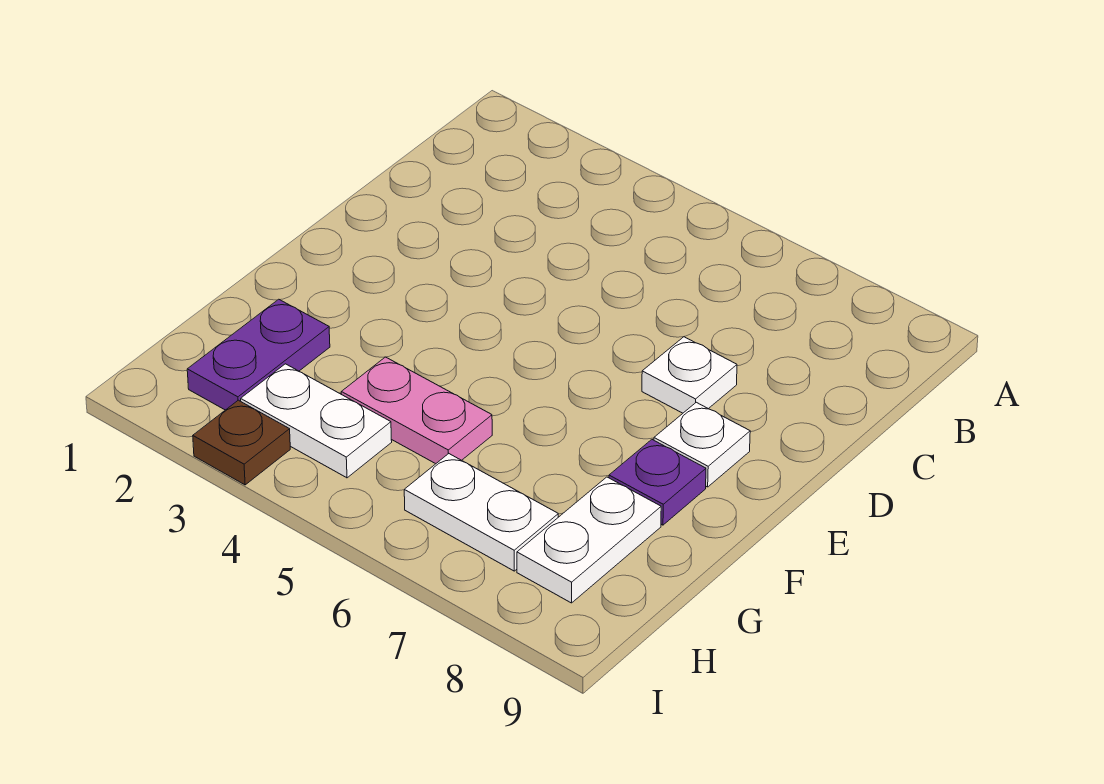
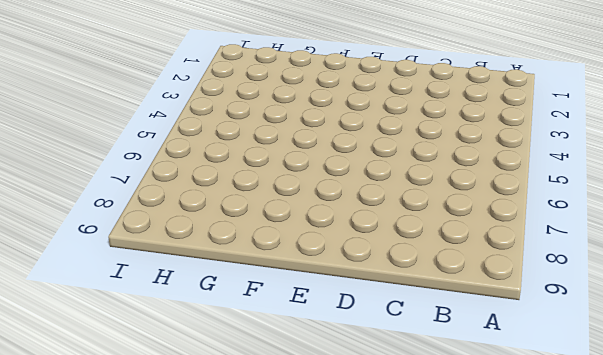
none -> white plate D7 level 1
none -> white plate E8 level 1

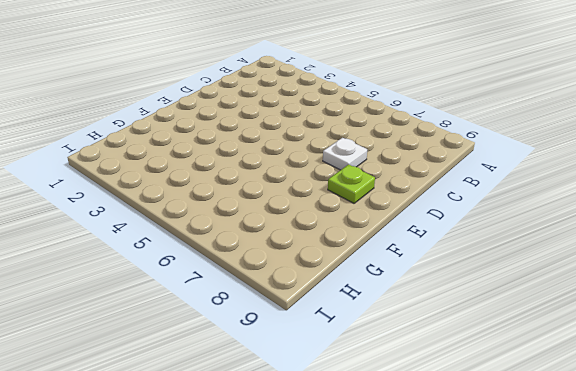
lime plate E8 level 1 -> white plate E8 level 1
none -> purple plate F8 level 1
none -> purple plate G2:H2 level 1

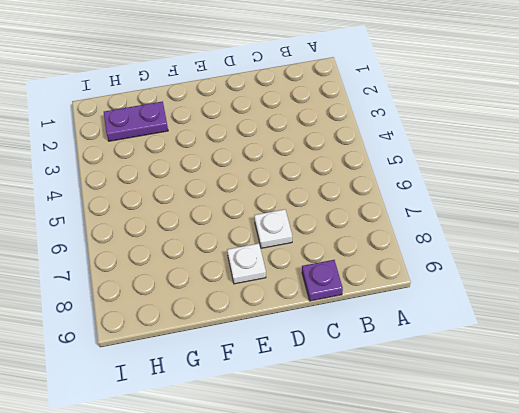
purple plate C9 level 1 -> purple plate F8 level 1
none -> pink plate G4:G5 level 1
none -> white plate G8:H8 level 1

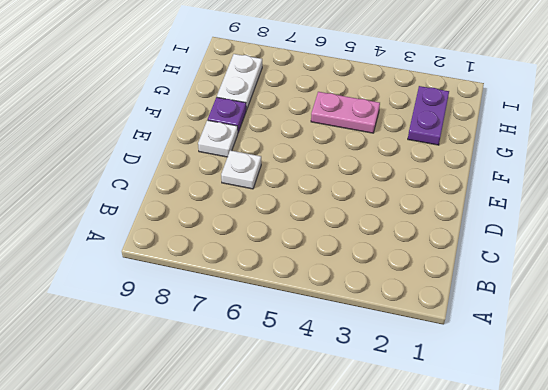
none -> white plate H3:H4 level 1
none -> white plate H6:H7 level 1

